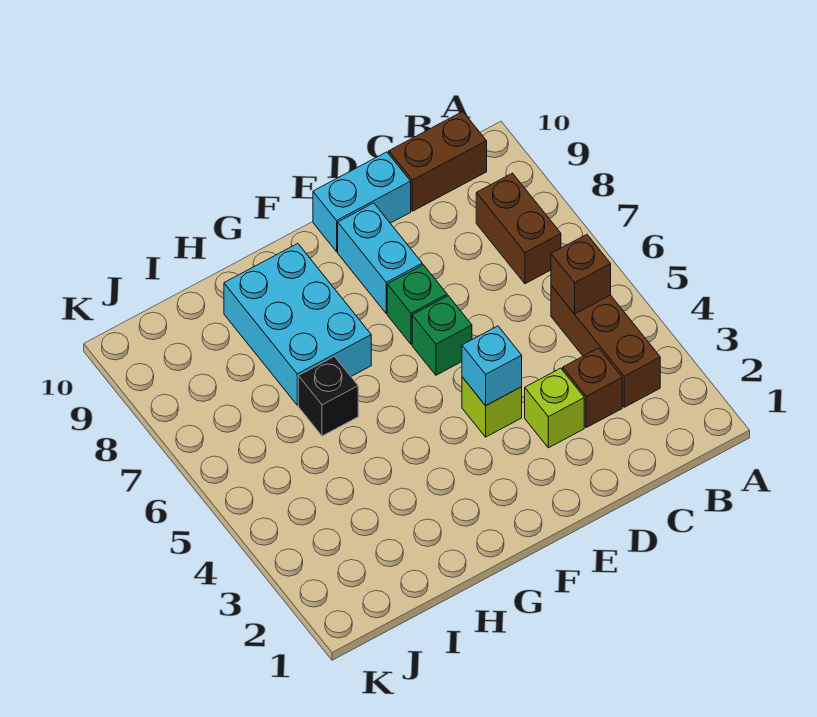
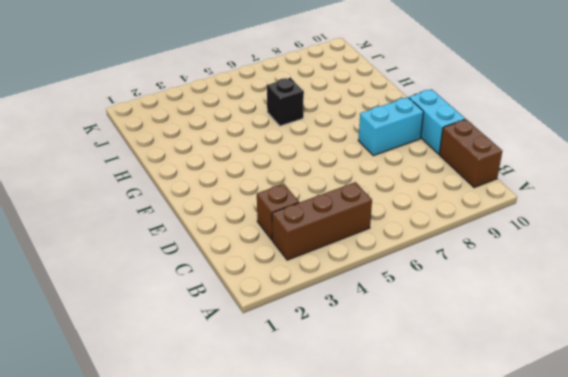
none -> brown brick B7:B8 level 1
none -> lime brick D3 level 1
none -> lime brick E4 level 1

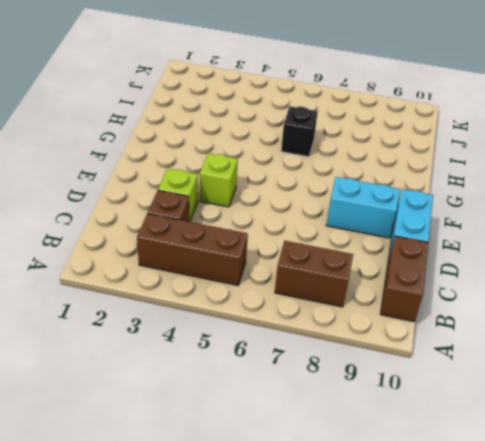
none -> green brick E6 level 1
none -> green brick E7 level 1
none -> cyan brick G7:H9 level 1

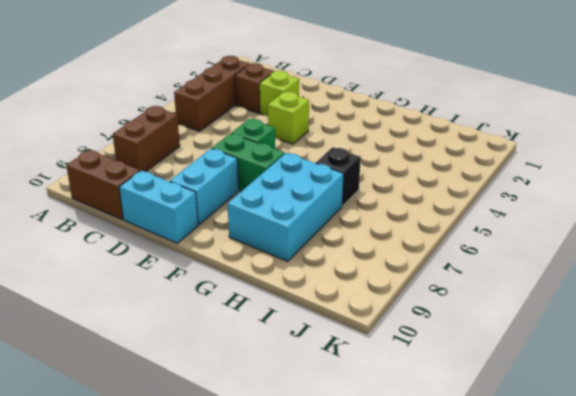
green brick E7:F7 level 1 -> green brick E7 level 1
none -> brown brick B5 level 2
none -> cyan brick E4 level 2

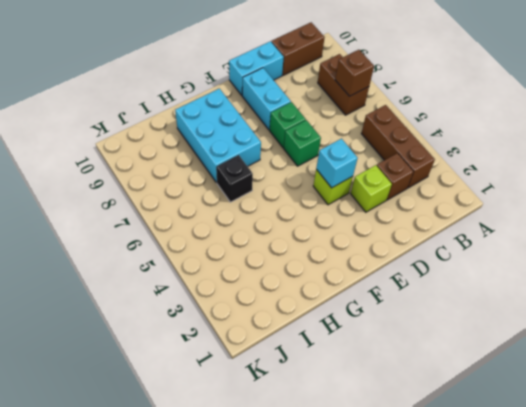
brown brick B7 level 2 -> brown brick B5 level 2

